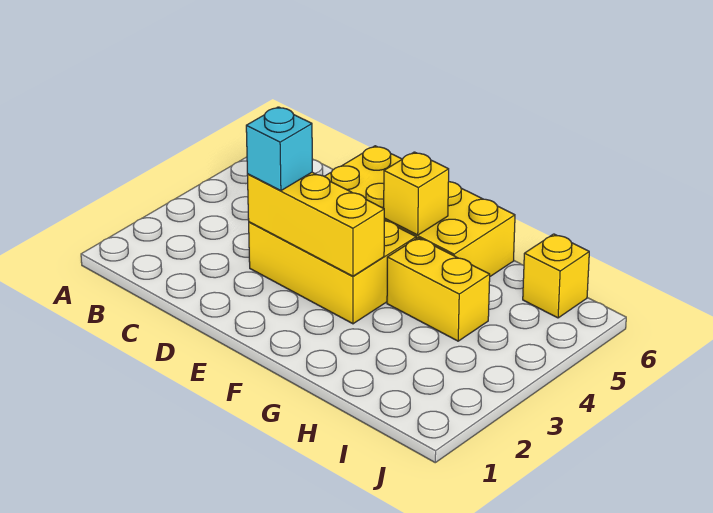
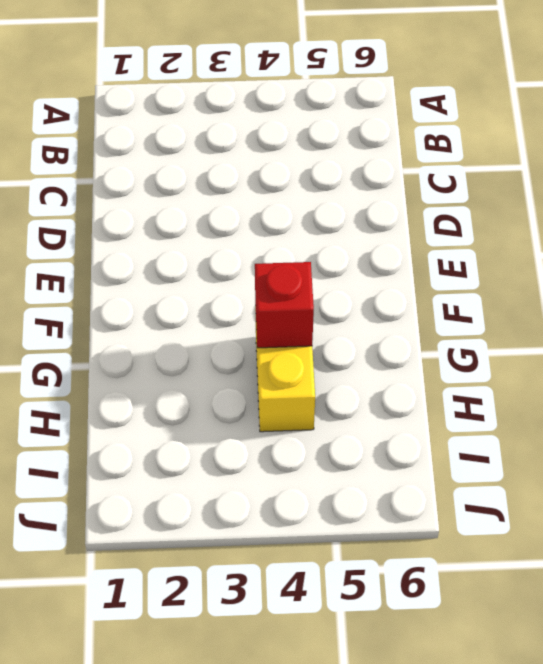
red brick G4 level 2 -> none
none -> yellow brick D3:F4 level 1
none -> yellow brick D5:G6 level 1

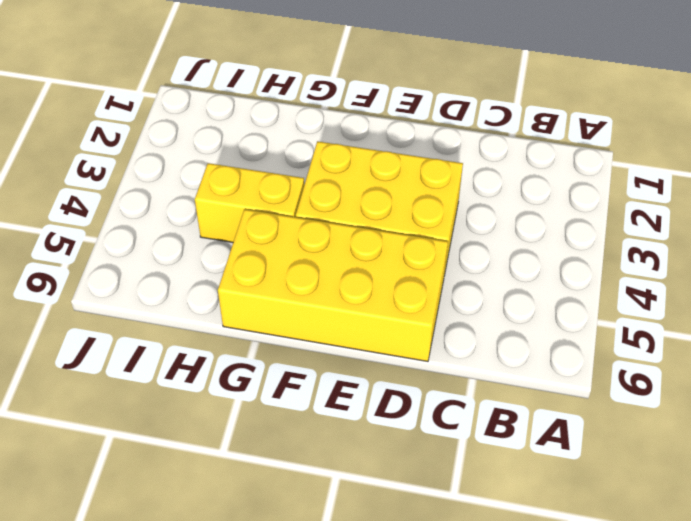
none -> yellow brick I6 level 1
none -> yellow brick D3:F3 level 2

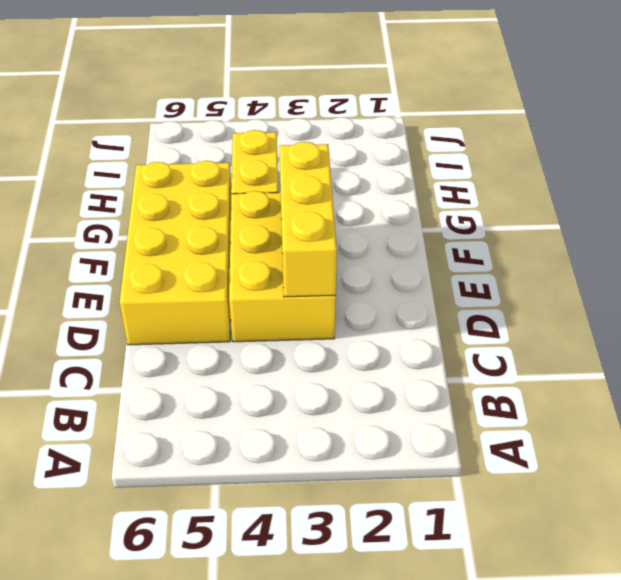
none -> yellow brick I6 level 1
none -> yellow brick F5 level 2

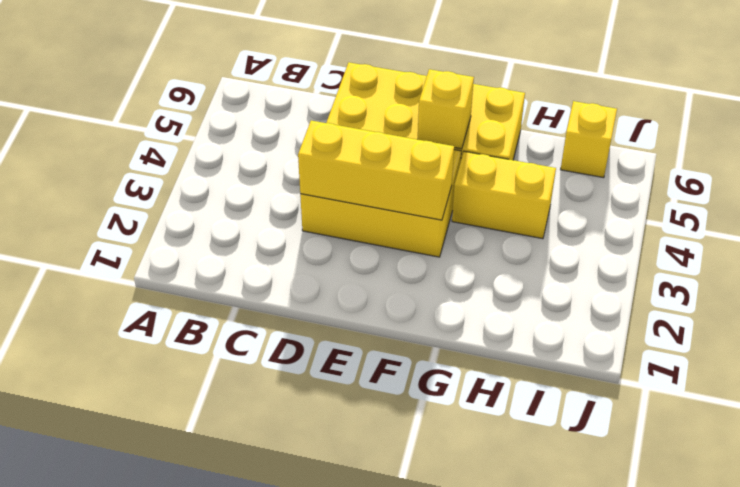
none -> cyan brick D3 level 3

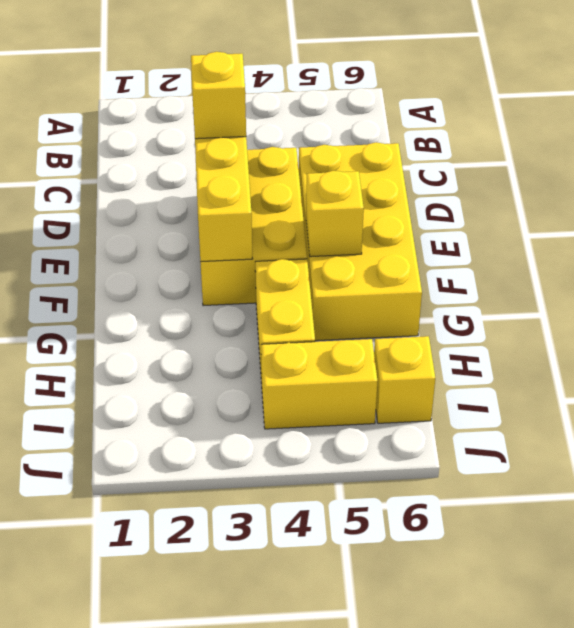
yellow brick D3 level 3 -> cyan brick D3 level 3
yellow brick I4:I5 level 1 -> none

